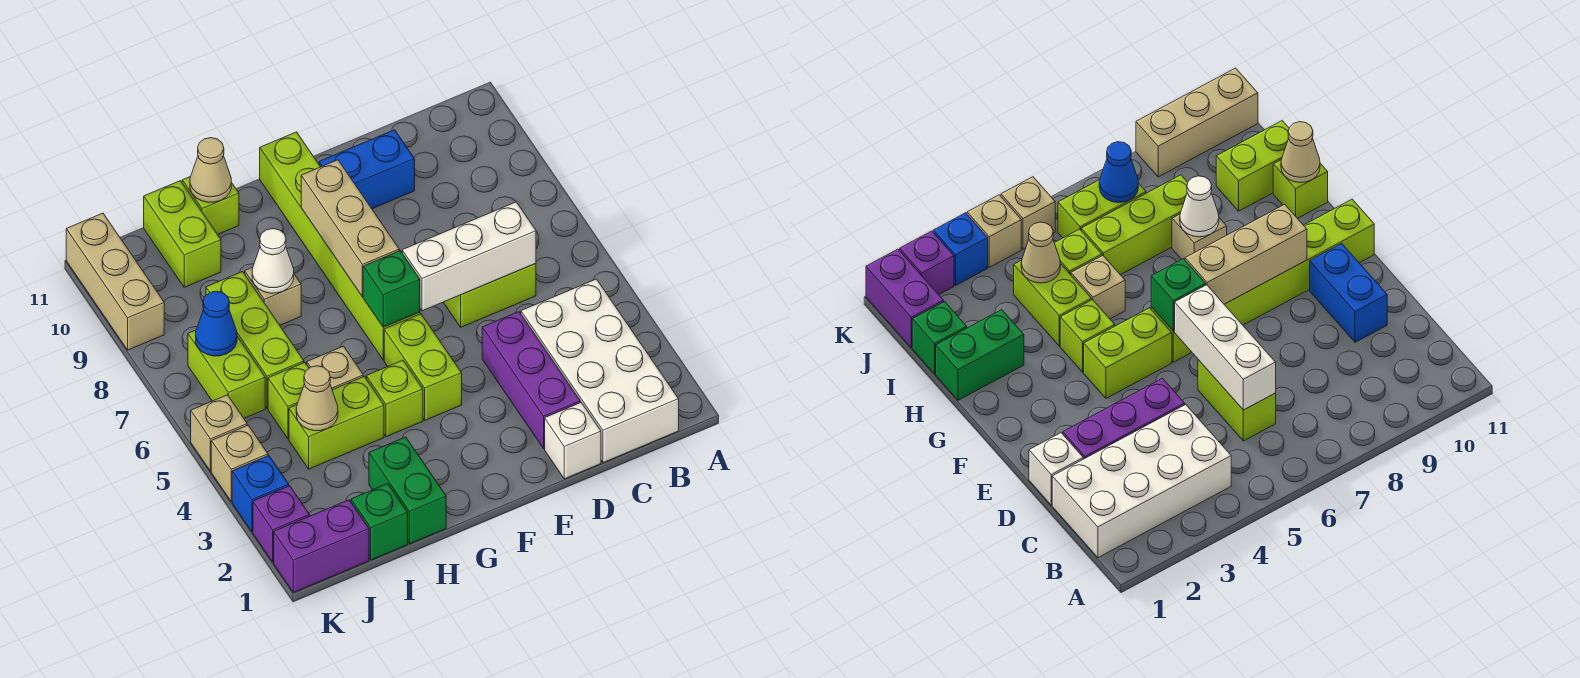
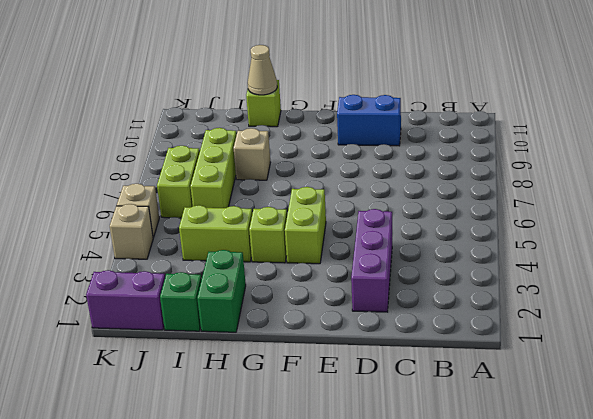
none -> white brick B1:C4 level 1
none -> lime brick C6:D6 level 1
none -> white brick D1 level 1
none -> lime brick F6:F11 level 1

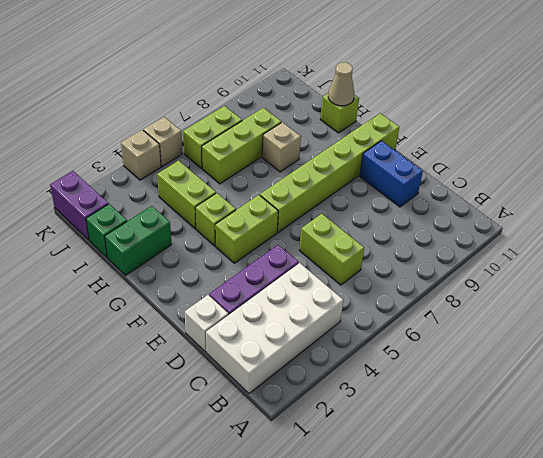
none -> tan brick H5 level 1
none -> lime brick I5 level 1
none -> lime brick I10:I11 level 1
none -> purple brick K2 level 1

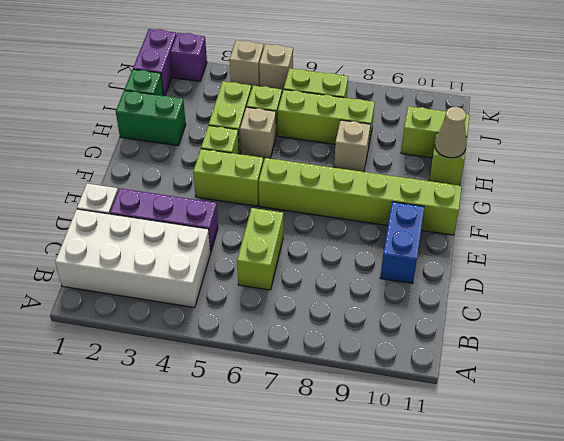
none -> blue brick K3 level 1
none -> tan brick K9:K11 level 1
none -> white brick C6:E6 level 2
none -> green brick F6 level 2

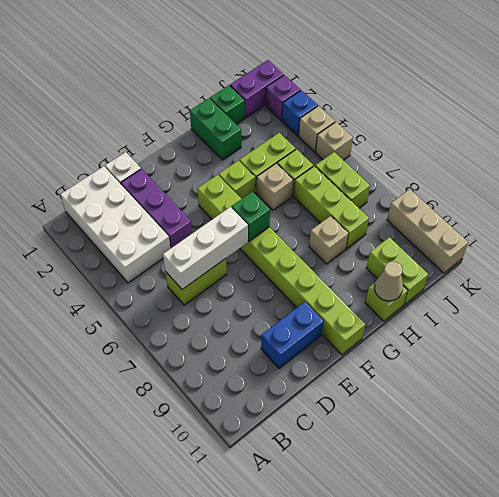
none -> tan brick F7:F9 level 2
none -> white cone H8 level 2
none -> tan cone I4 level 2
none -> blue cone J7 level 2

